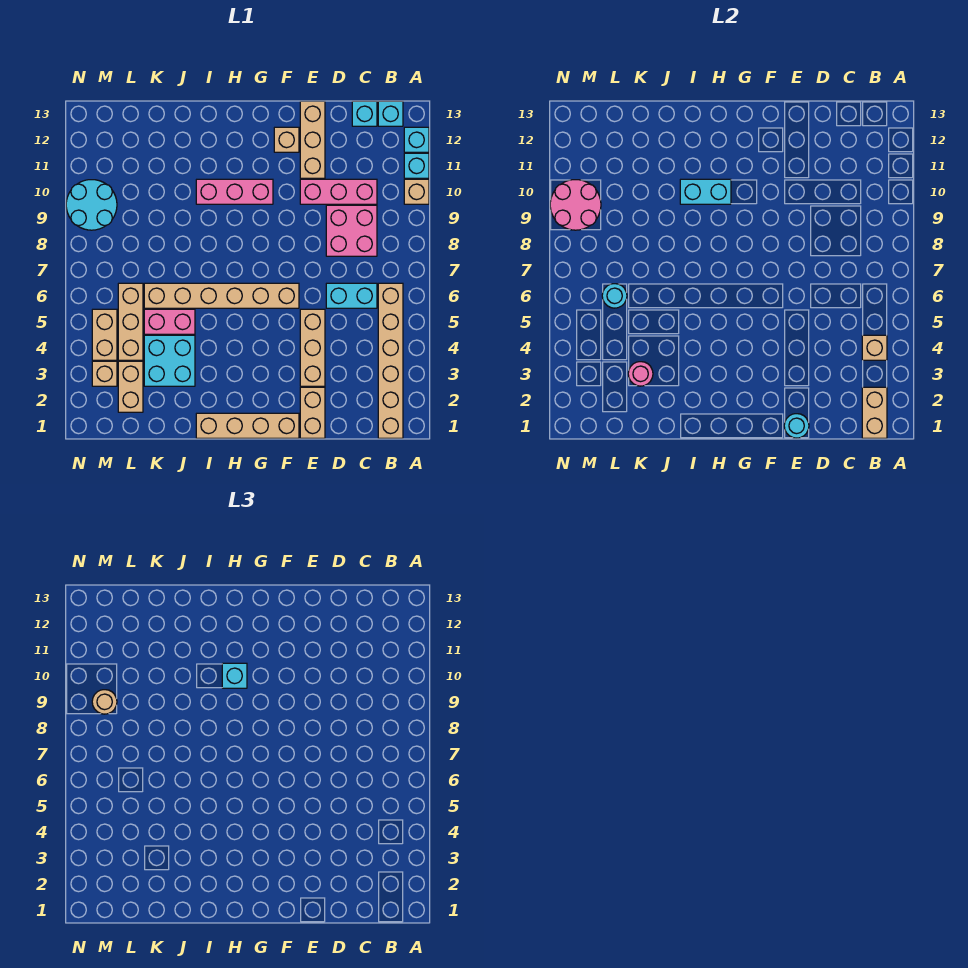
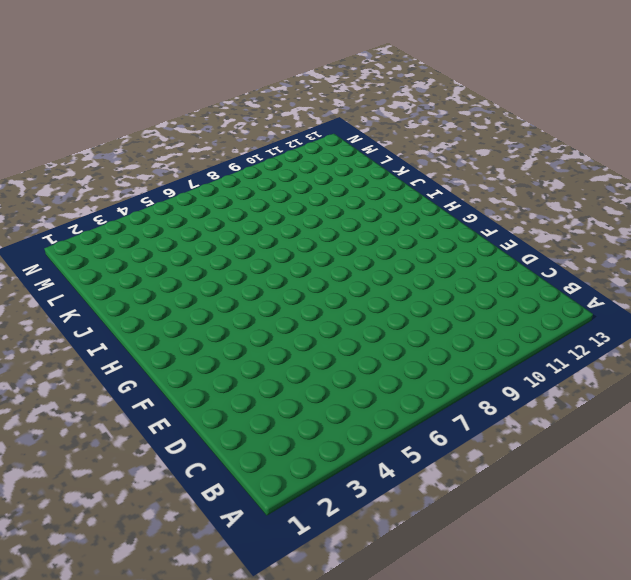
none -> tan brick A10 level 1
none -> cyan brick A11 level 1
none -> cyan brick A12 level 1
none -> tan brick B1:B6 level 1

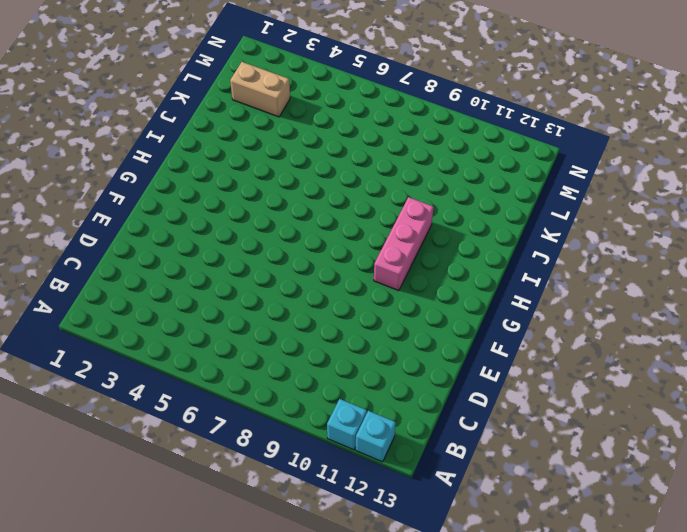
none -> tan brick A10 level 1
none -> tan brick B1:B6 level 1
none -> cyan brick B13 level 1
none -> cyan brick C6:D6 level 1

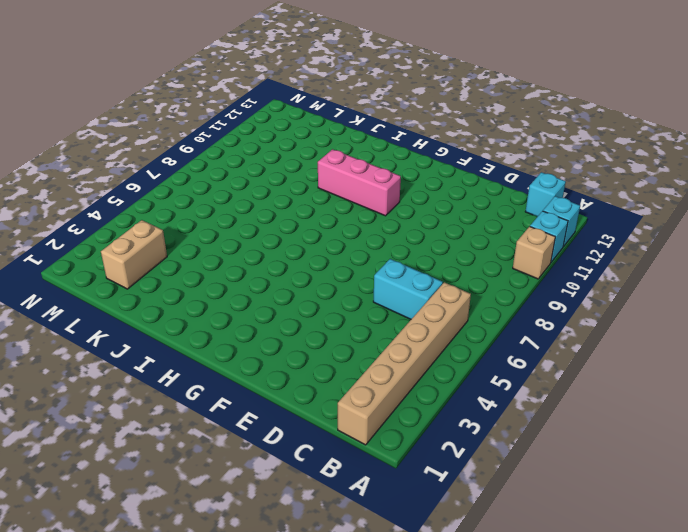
none -> pink brick C8:D9 level 1
none -> pink brick C10:E10 level 1
none -> cyan brick C13 level 1
none -> tan brick E1:E2 level 1

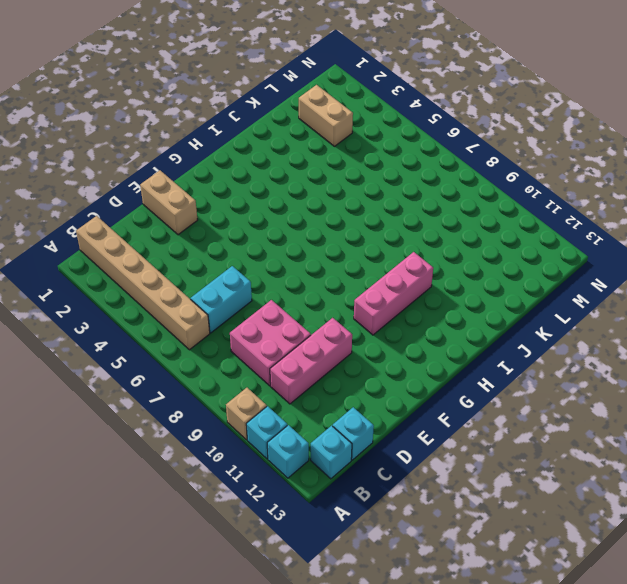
none -> tan brick E3:E5 level 1
none -> tan brick E11:E13 level 1
none -> tan brick F1:I1 level 1
none -> tan brick F6:K6 level 1

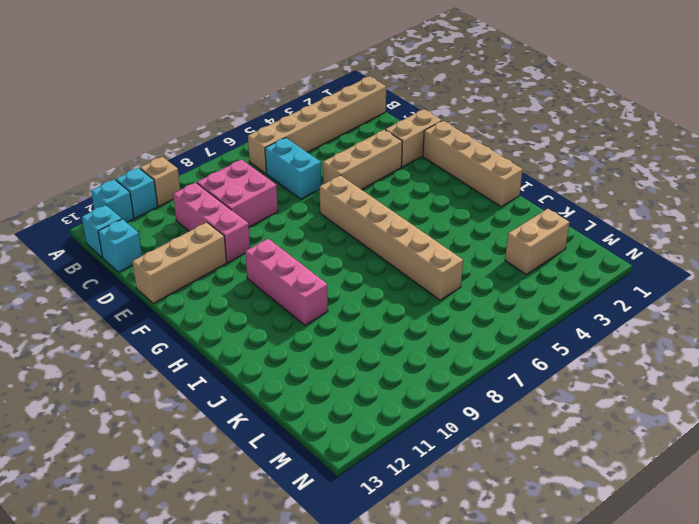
none -> tan brick F12 level 1
none -> cyan brick J3:K4 level 1
none -> pink brick J5:K5 level 1
none -> tan brick L4:L6 level 1

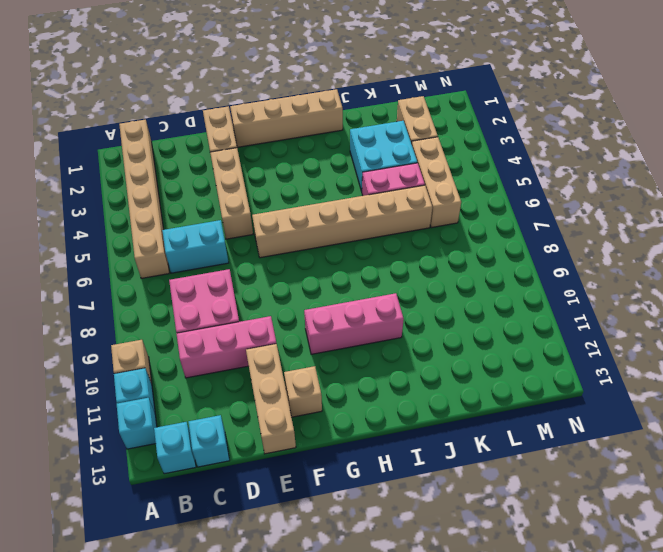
none -> tan brick M3 level 1
none -> tan brick M4:M5 level 1
none -> cyan round brick M9:N10 level 1
none -> tan brick B1:B2 level 2

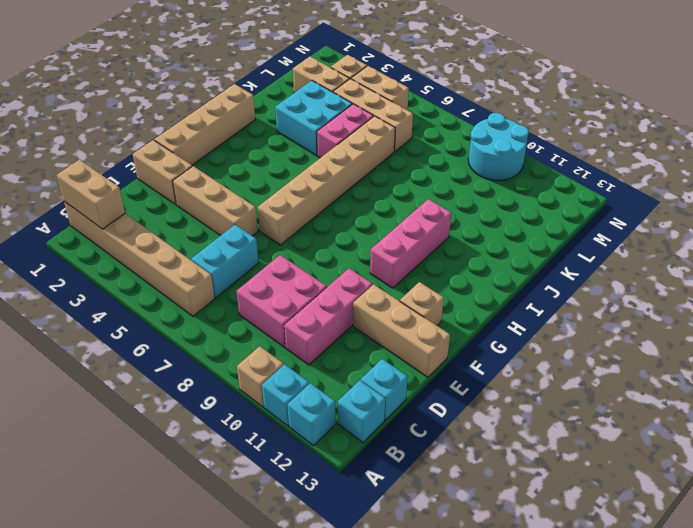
none -> tan brick B4 level 2
none -> cyan round brick E1 level 2
none -> cyan brick H10:I10 level 2
none -> pink round brick K3 level 2

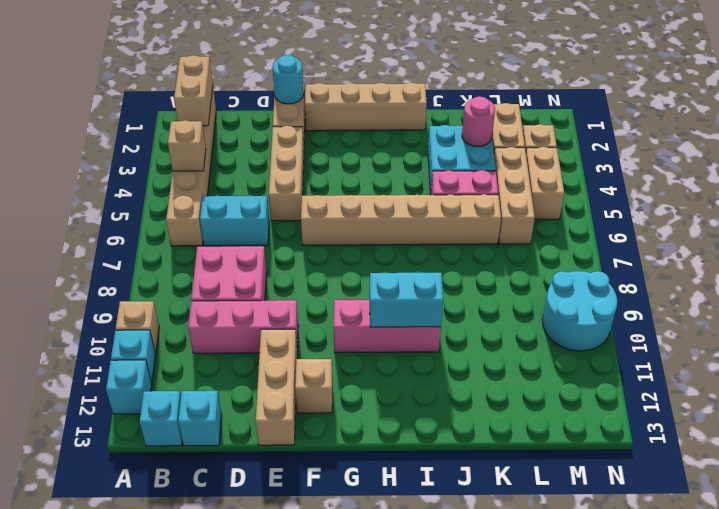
none -> cyan round brick L6 level 2
none -> pink round brick M9:N10 level 2
none -> cyan brick H10 level 3
none -> tan round brick M9 level 3

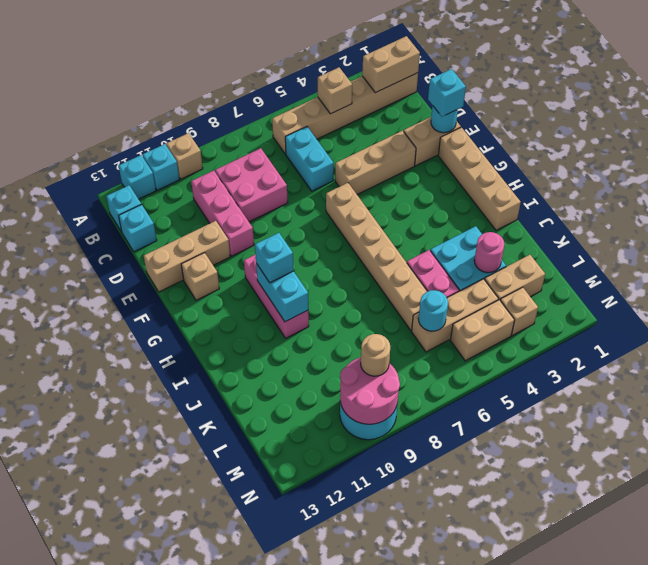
cyan brick E1 level 3 -> none

